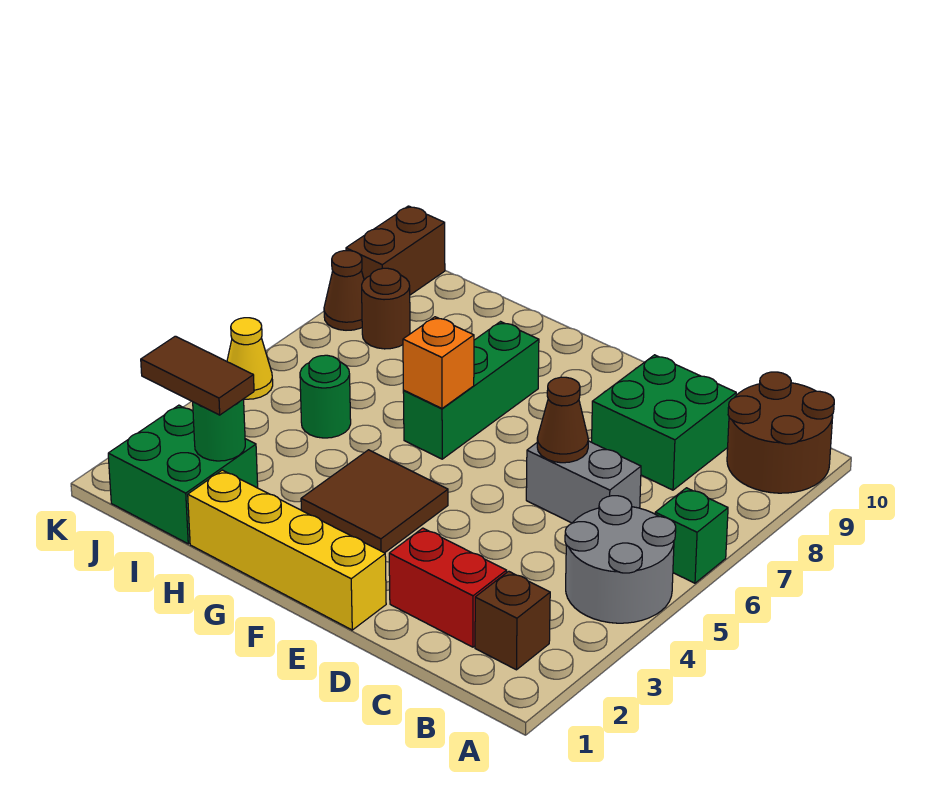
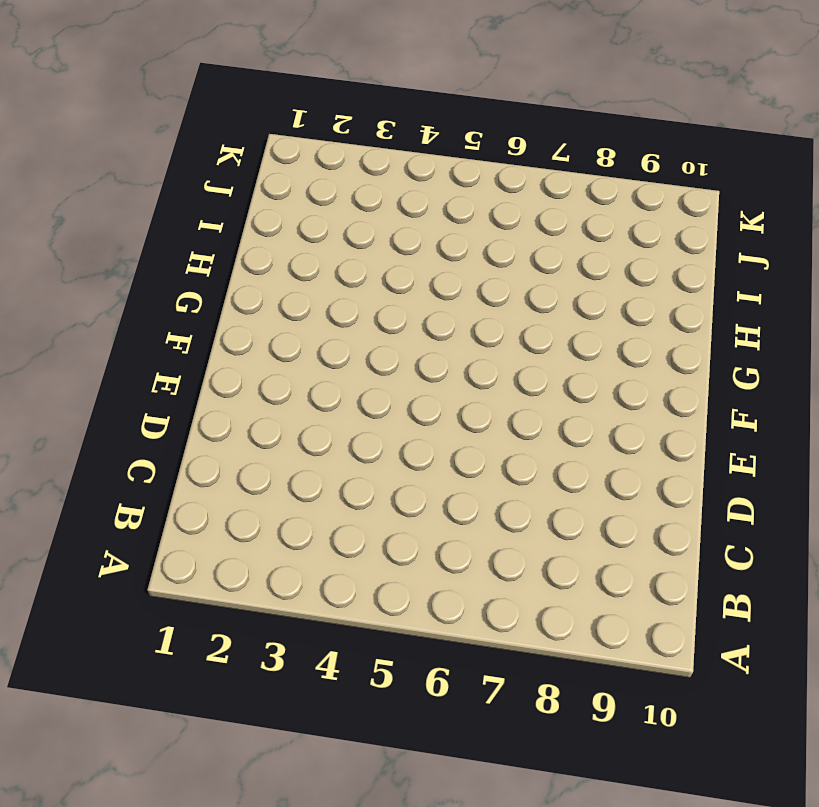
none -> grey round brick A4:B5 level 1
none -> green brick A6 level 1
none -> brown round brick A9:B10 level 1

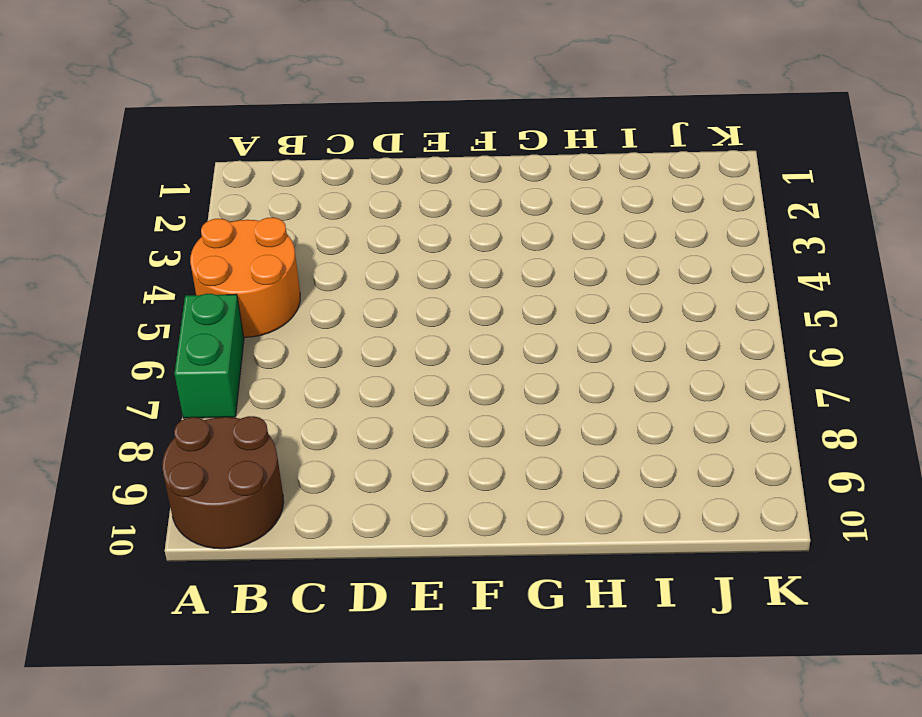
orange round brick A4:B5 level 1 -> grey round brick A4:B5 level 1
green brick A6:A7 level 1 -> green brick A6 level 1
none -> brown brick B2 level 1
none -> red brick C2:D2 level 1
none -> grey brick C6:D6 level 1

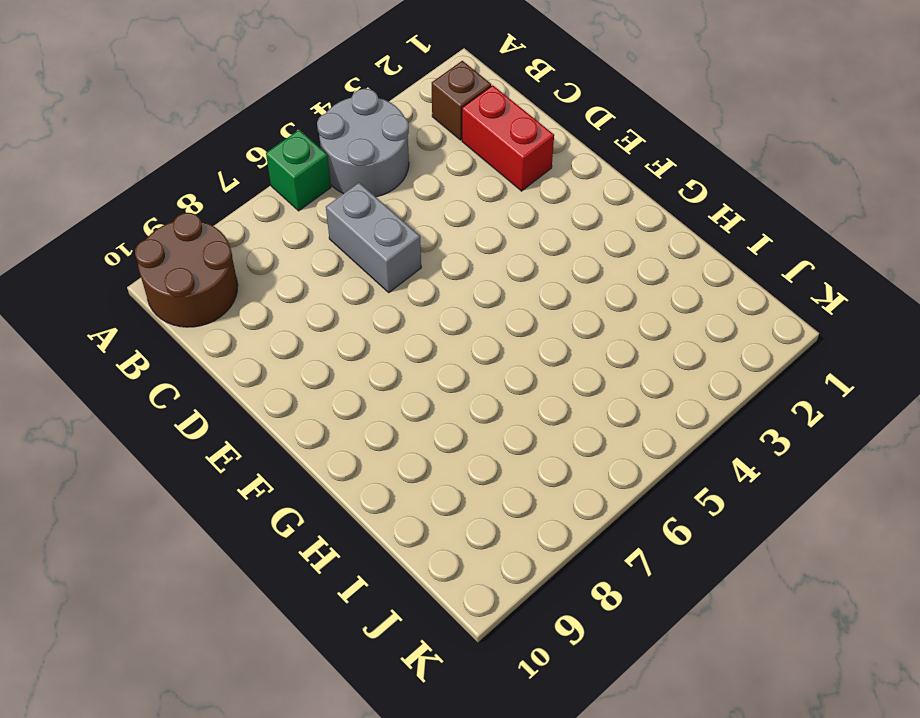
none -> green brick C8:D9 level 1
none -> yellow brick E1:H1 level 1
none -> brown tile F3:G4 level 1

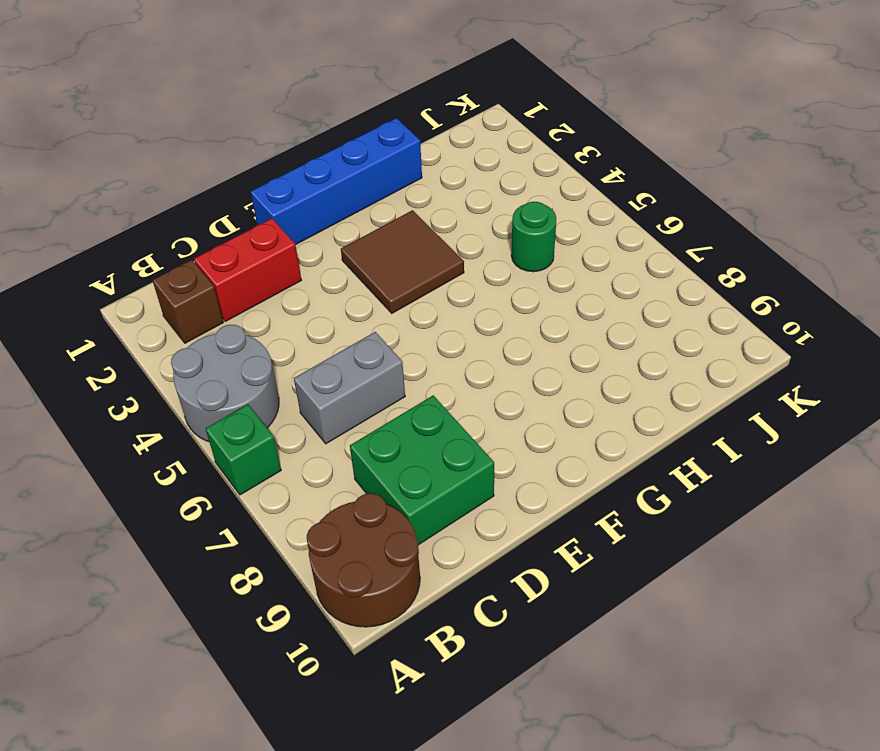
blue brick E1:H1 level 1 -> yellow brick E1:H1 level 1
none -> green brick G6:G8 level 1
none -> green brick I1:J2 level 1
none -> brown round brick J8 level 1

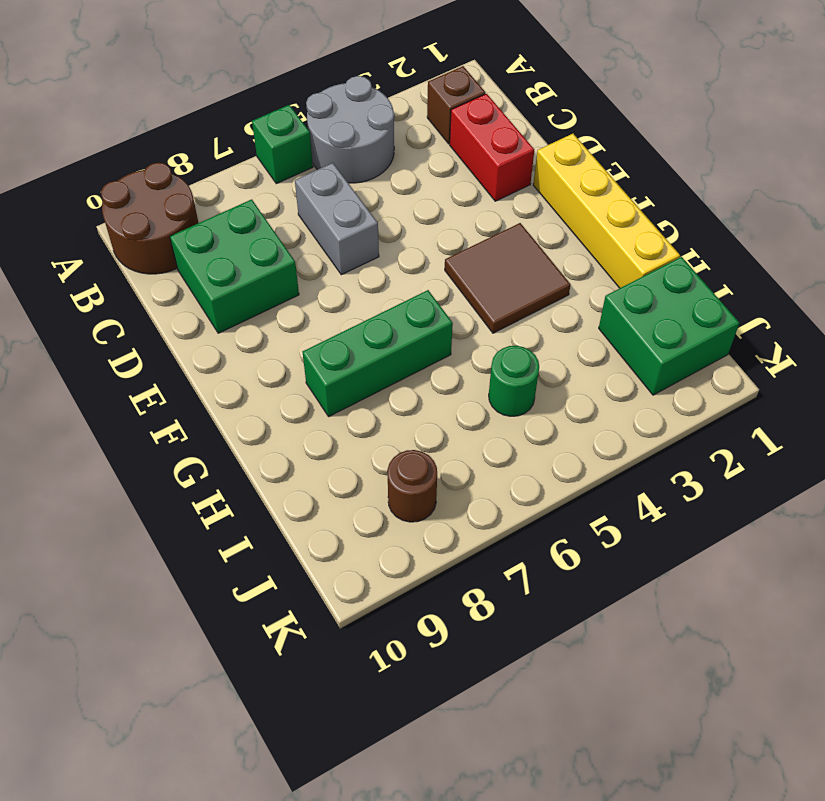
none -> yellow cone K5 level 1
none -> brown cone K8 level 1
none -> brown brick K9:K10 level 1

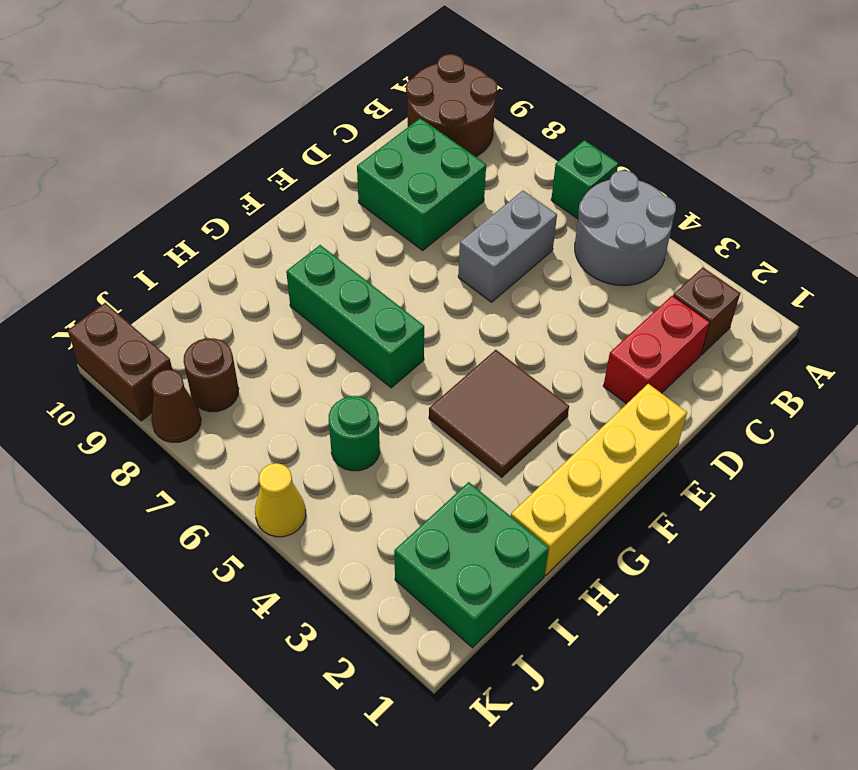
none -> brown cone D6 level 2
none -> orange brick G6 level 2
none -> green round brick I2 level 2

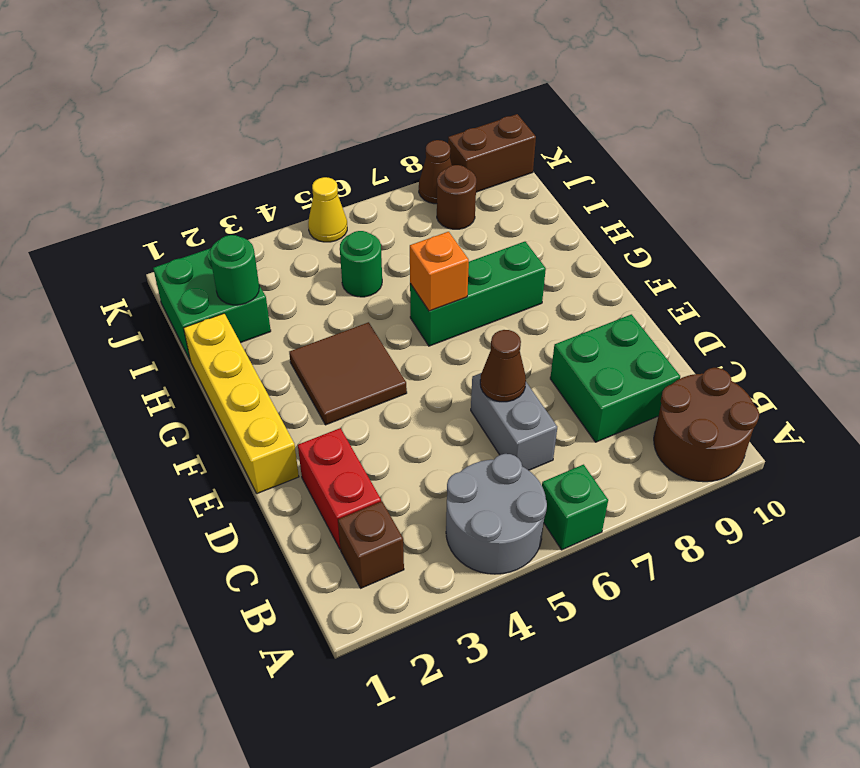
none -> brown tile I2:J2 level 3

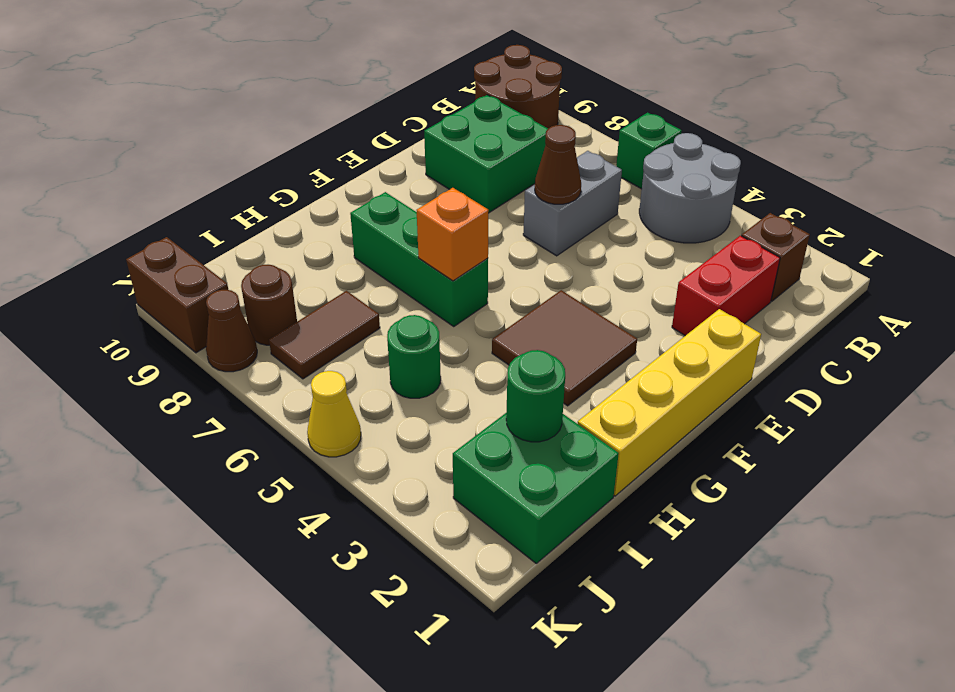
brown tile I7:J7 level 1 -> brown tile I2:J2 level 3

